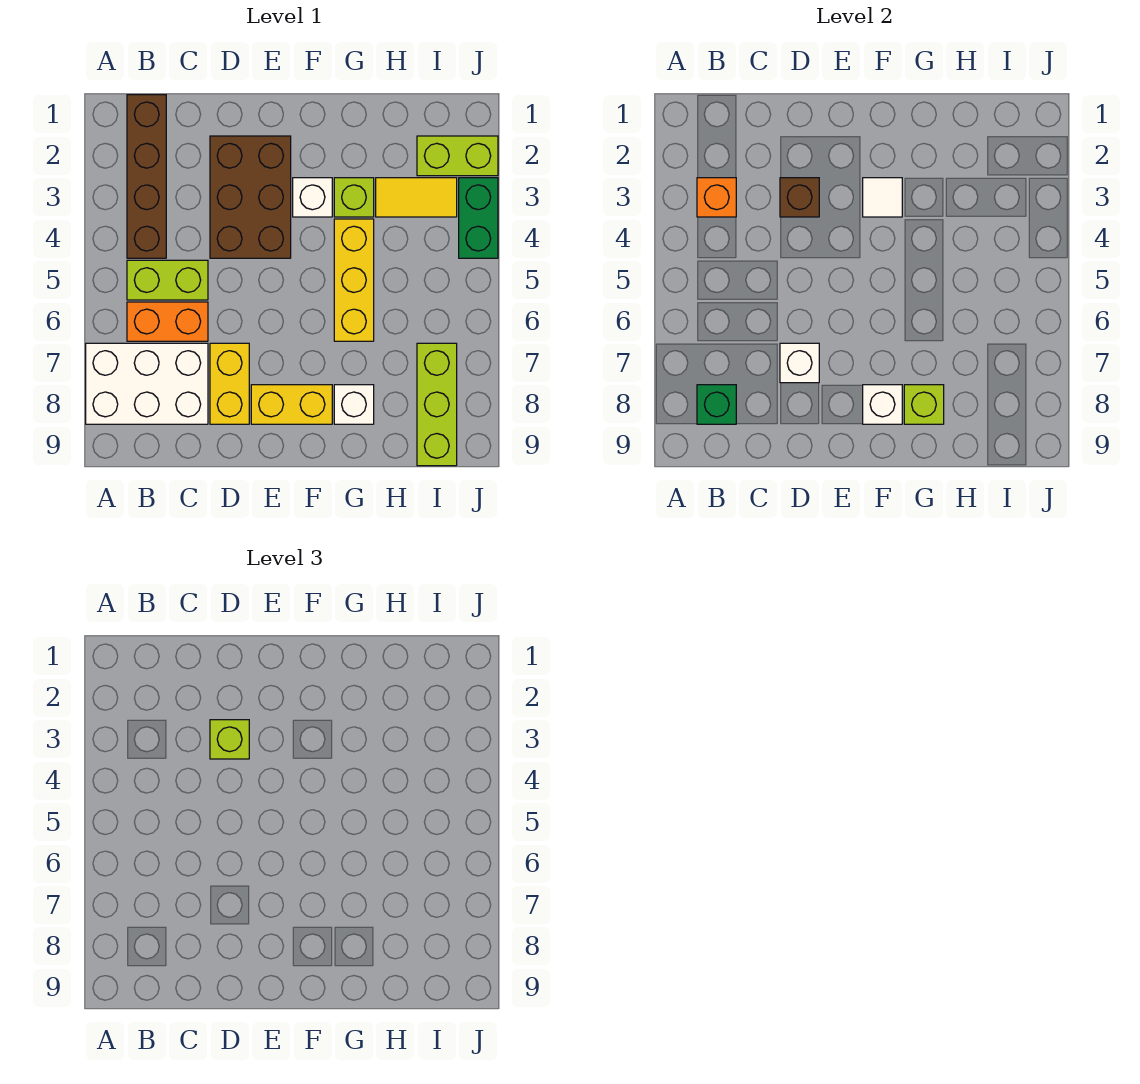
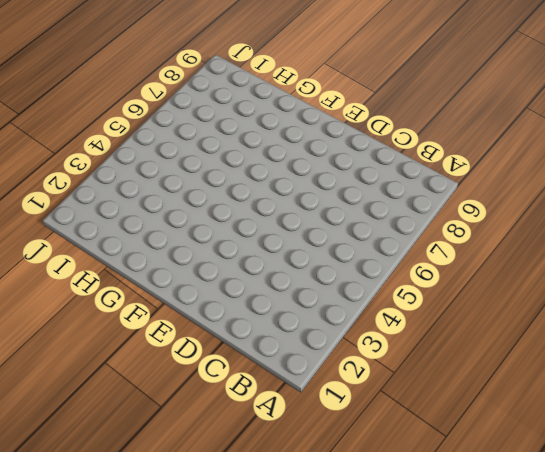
none -> white brick A7:C8 level 1
none -> brown brick B1:B4 level 1
none -> lime brick B5:C5 level 1

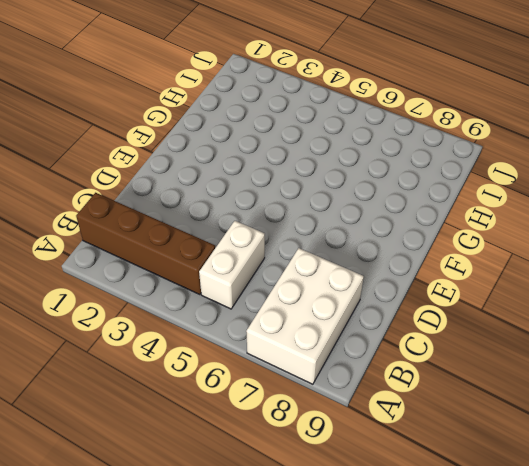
white brick B5:C5 level 1 -> lime brick B5:C5 level 1
none -> orange brick B6:C6 level 1
none -> brown brick D2:E4 level 1
none -> yellow brick D7:D8 level 1

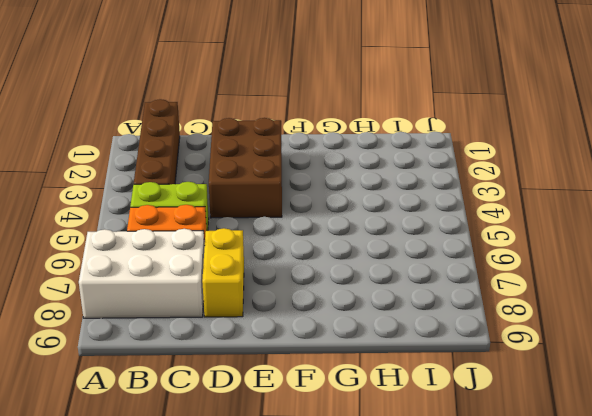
none -> yellow brick E8:F8 level 1
none -> white brick F3 level 1
none -> lime brick G3 level 1

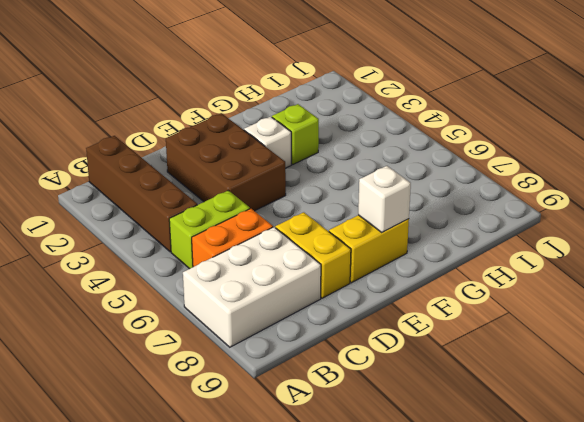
none -> yellow brick G4:G6 level 1
none -> white brick G8 level 1
none -> yellow tile H3:I3 level 1

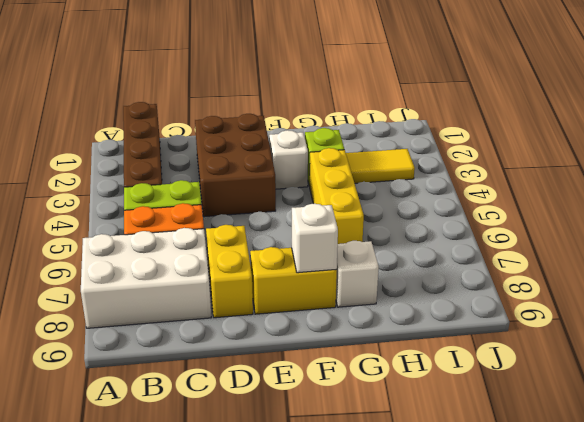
none -> lime brick I2:J2 level 1
none -> lime brick I7:I9 level 1
none -> green brick J3:J4 level 1

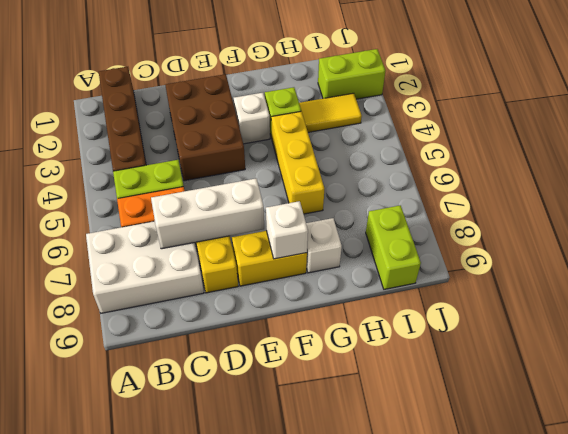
white brick C7:E7 level 2 -> white brick D7 level 2
lime brick I8:I9 level 1 -> lime brick I7:I9 level 1
none -> green brick J3:J4 level 1
none -> orange brick B3 level 2
none -> green brick B8 level 2

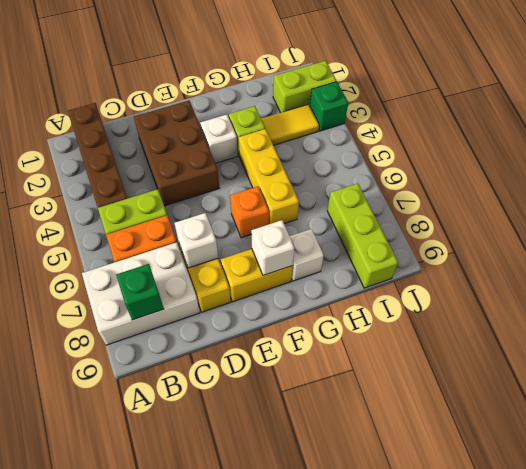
orange brick F6 level 1 -> orange brick B3 level 2
green brick J3 level 1 -> green brick J3:J4 level 1
none -> brown brick D3 level 2
none -> white tile F3 level 2
none -> lime brick G8 level 2

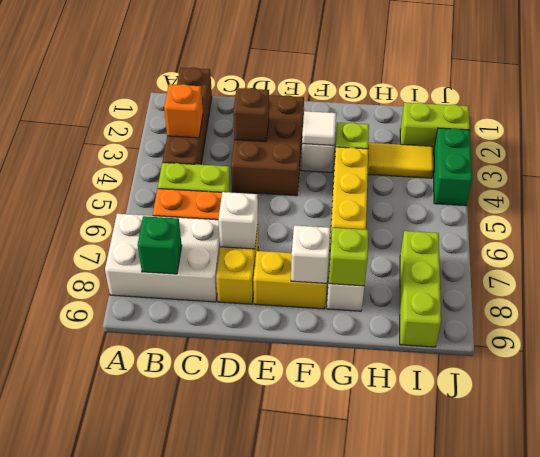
none -> lime brick D3 level 3

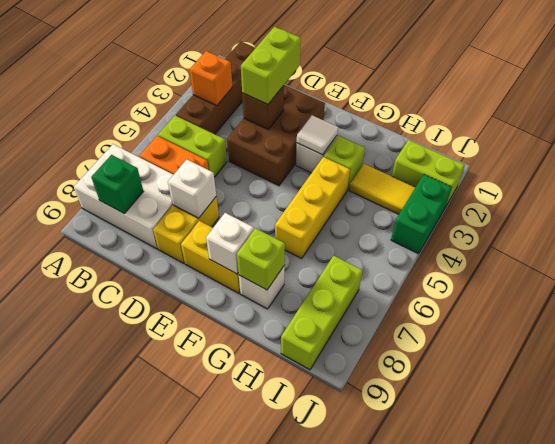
lime brick D2:D3 level 3 -> lime brick D3 level 3

